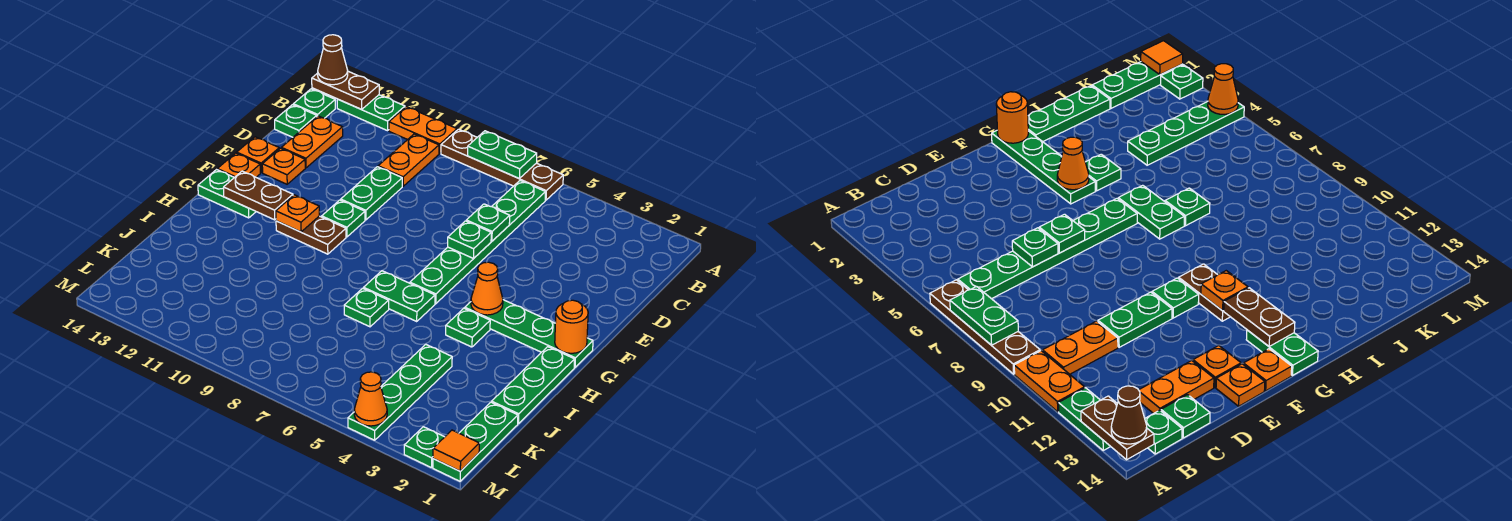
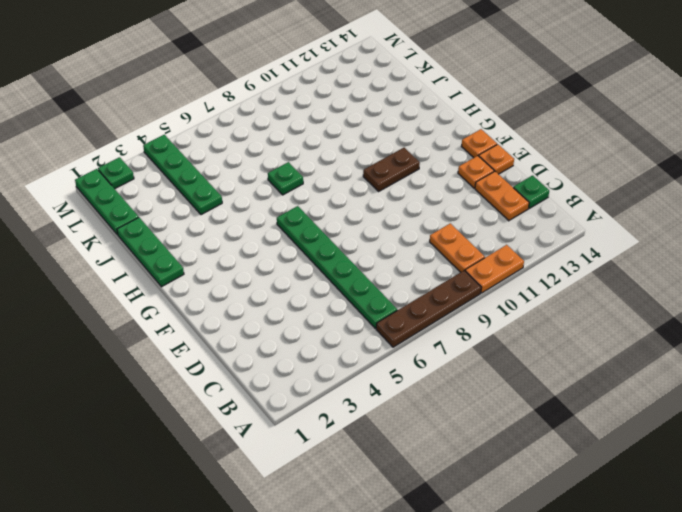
none -> green plate A12:A13 level 1
none -> green plate B14 level 1
none -> green plate D10:E10 level 1
none -> green plate F10 level 1

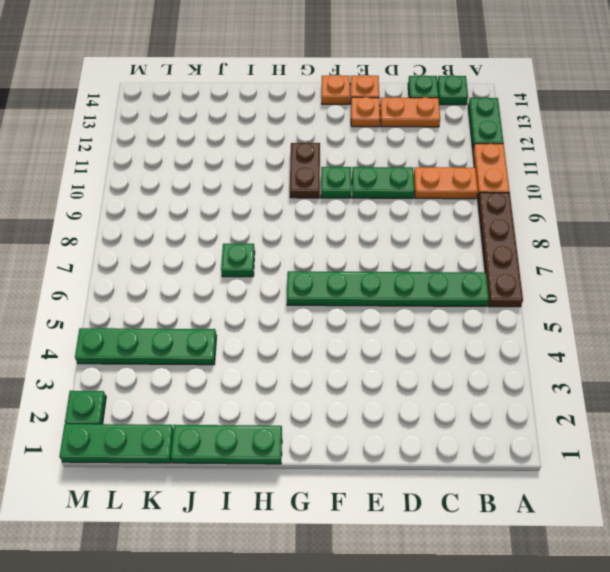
none -> green plate G1:G4 level 1
none -> green plate G13:G14 level 1
none -> green plate H4 level 1
none -> green plate H6:H7 level 1

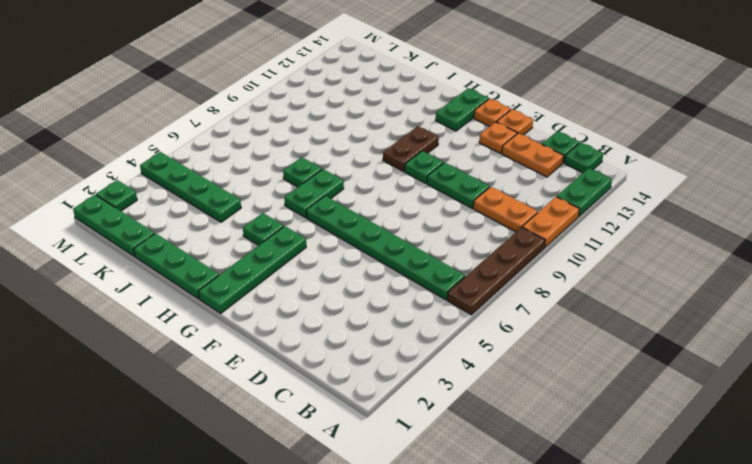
none -> green plate A7:A8 level 2
none -> brown plate A13:A14 level 2
none -> green plate D6 level 2
none -> green plate E6 level 2

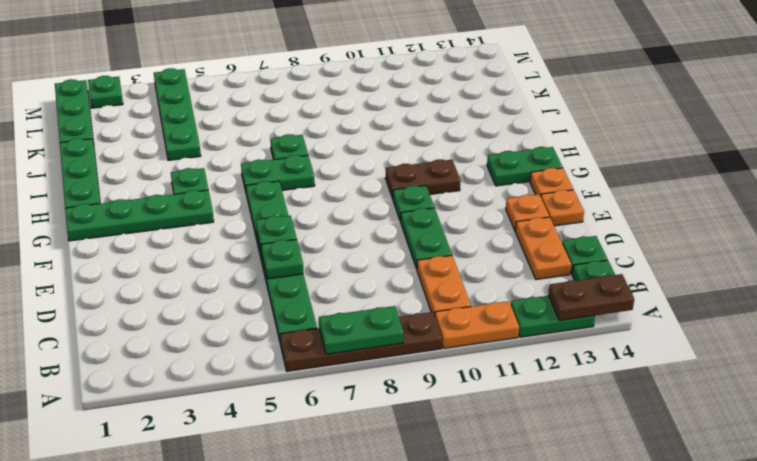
none -> orange round brick G1 level 2
none -> orange cone G4 level 2
none -> orange plate G11 level 2
none -> brown plate G12:G13 level 2

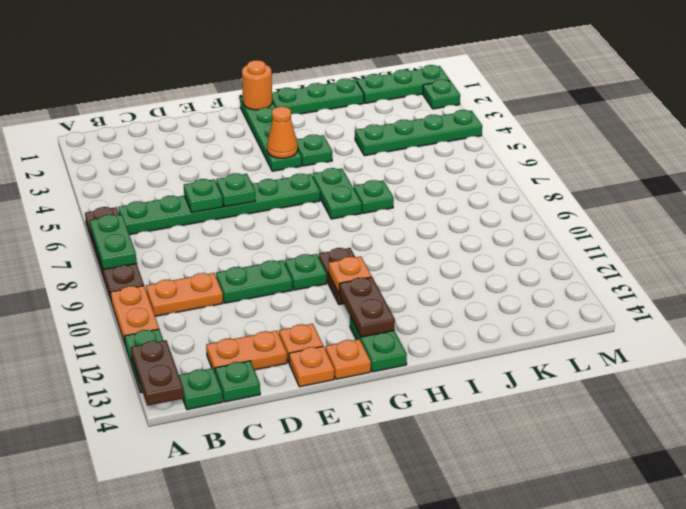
none -> orange tile M1 level 2
none -> orange cone M4 level 2
none -> brown cone A14 level 3

